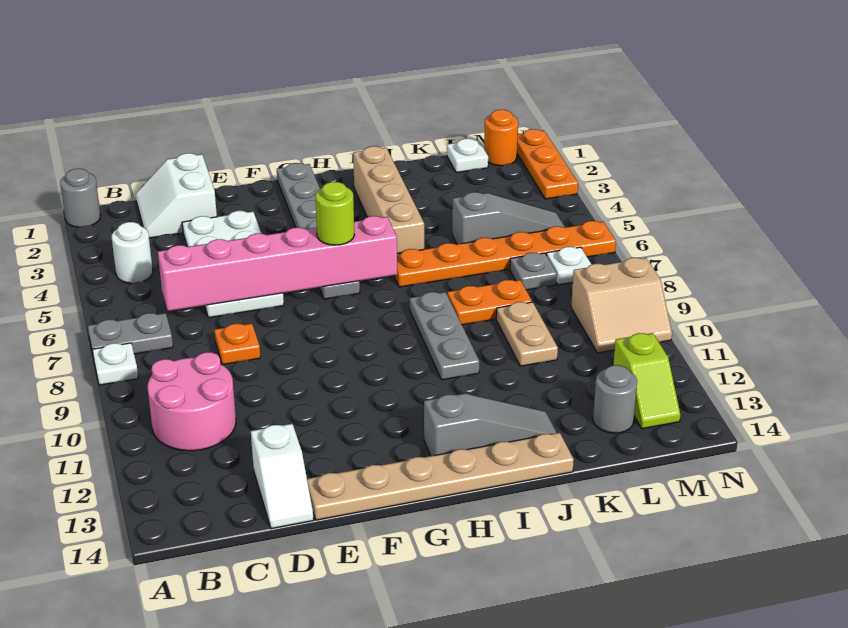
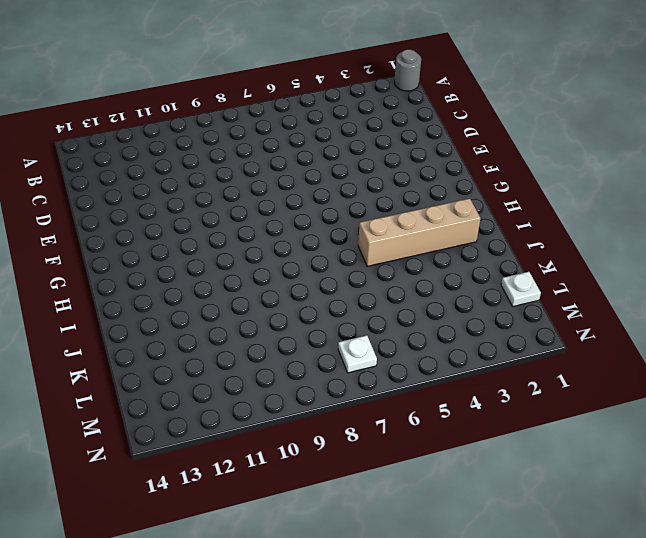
none -> grey plate A7:B7 level 1
none -> white plate A8 level 1
none -> white round brick B4 level 1

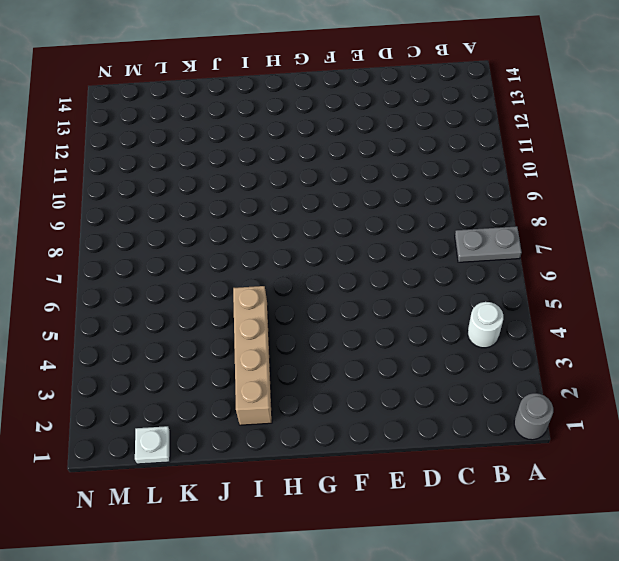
none -> white plate A8 level 1
none -> pink round brick B10:C11 level 1
none -> white slope C1:D2 level 1 top D

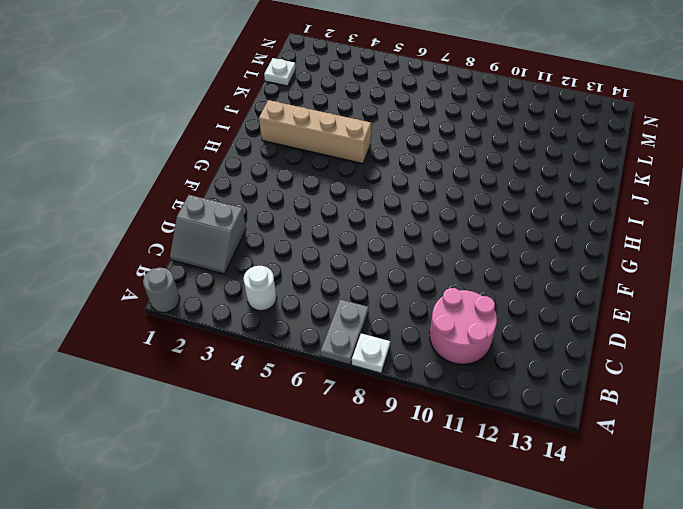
grey slope C1:D2 level 1 top D -> white slope C1:D2 level 1 top D
none -> white plate D3:E6 level 1
none -> orange plate D8 level 1
none -> white slope D13:D14 level 1 top 13

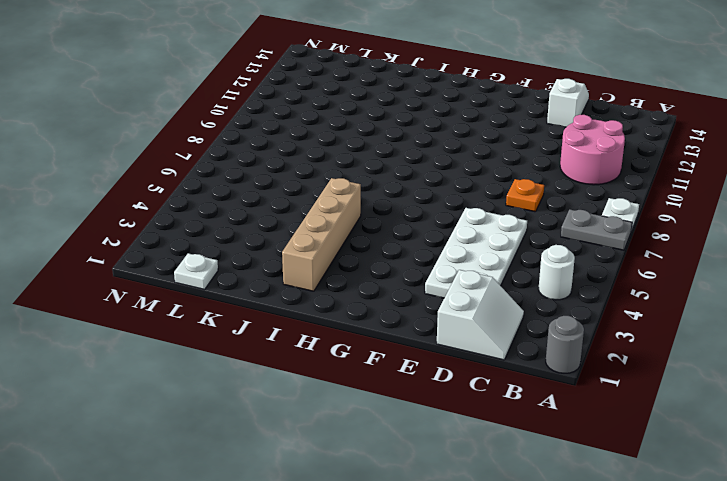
none -> tan plate E14:J14 level 1
none -> grey plate G1:G6 level 1
none -> grey slope H13:J13 level 1 top H

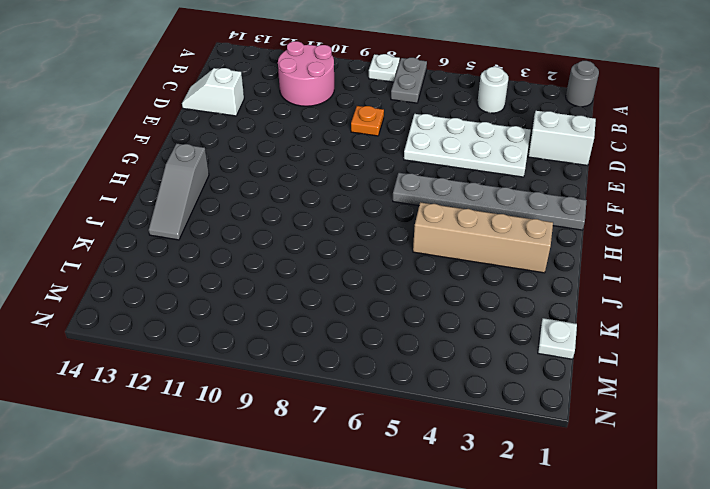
none -> tan plate E14:J14 level 1
none -> orange plate I6:N6 level 1
none -> grey plate I8:I10 level 1

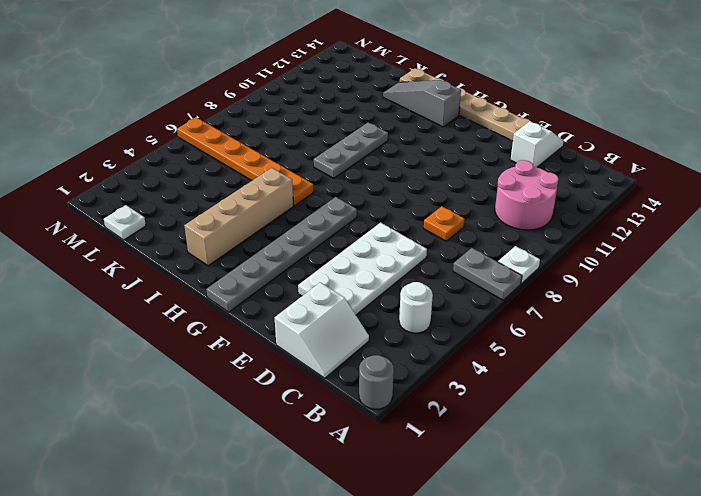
none -> orange plate J8:K8 level 1
none -> grey slope K5:M5 level 1 top K
none -> tan plate K9:K10 level 1

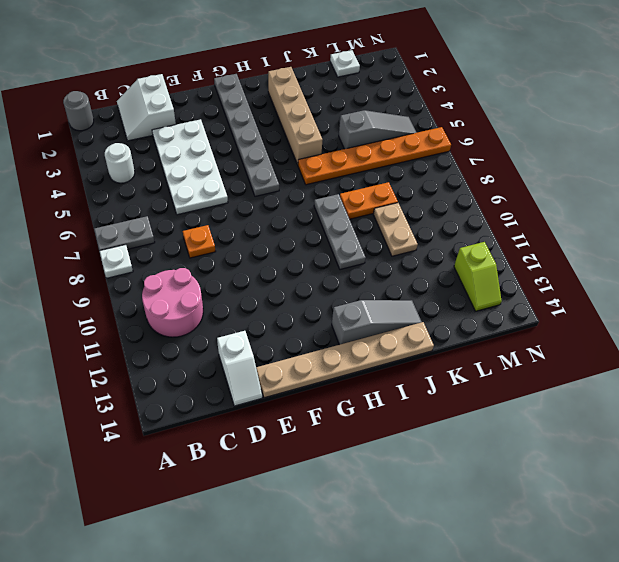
none -> grey plate L7 level 1
none -> grey round brick L13 level 1
none -> orange round brick M1 level 1

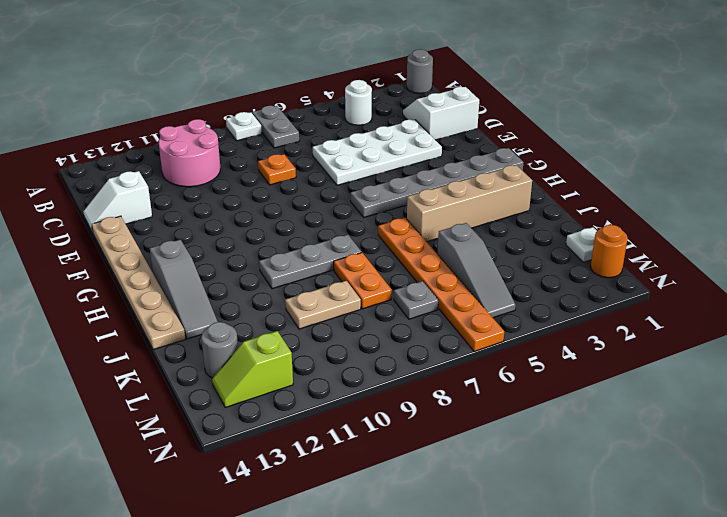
none -> white plate M7 level 1
none -> tan slope M9:N10 level 1 top 9
none -> orange plate N1:N3 level 1

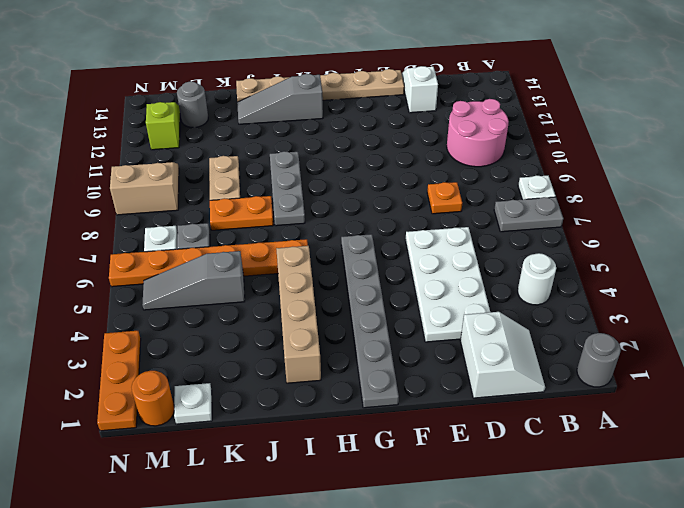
none -> pink brick C6:H6 level 2
none -> lime round brick G6 level 3

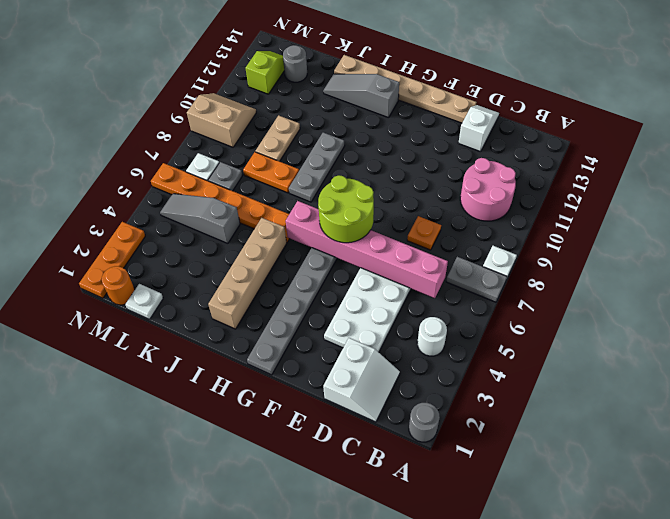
lime round brick F6:G7 level 3 -> lime round brick G6 level 3

